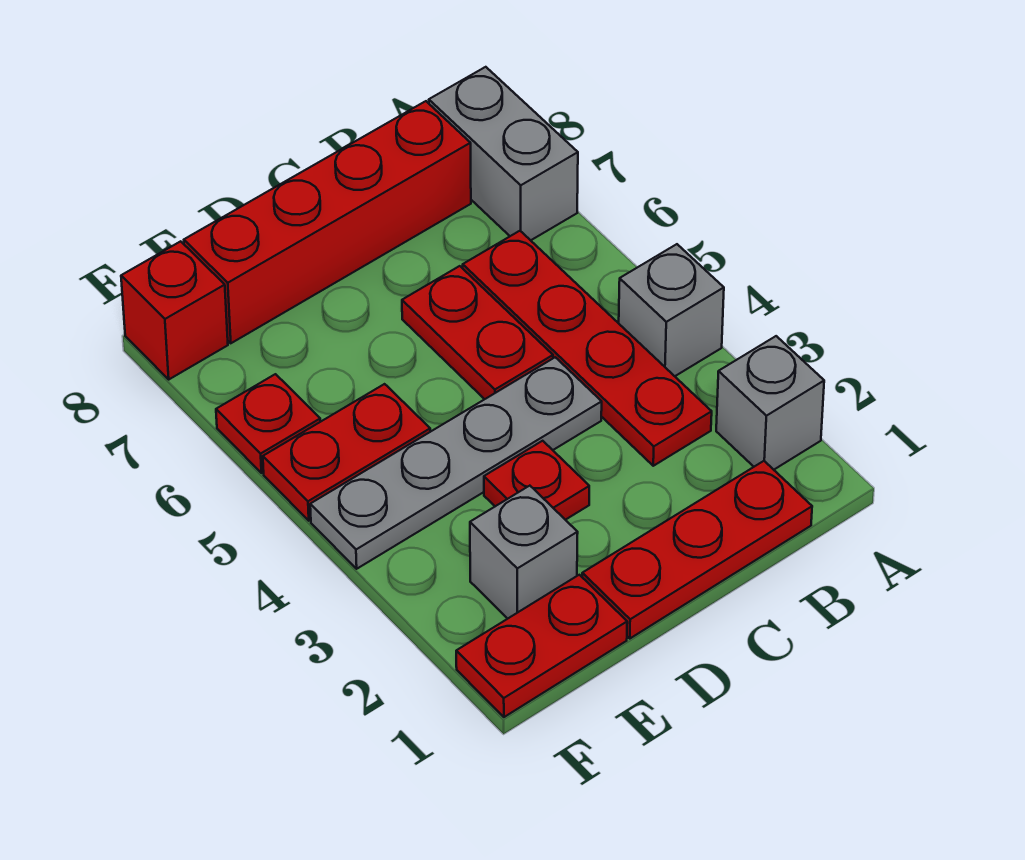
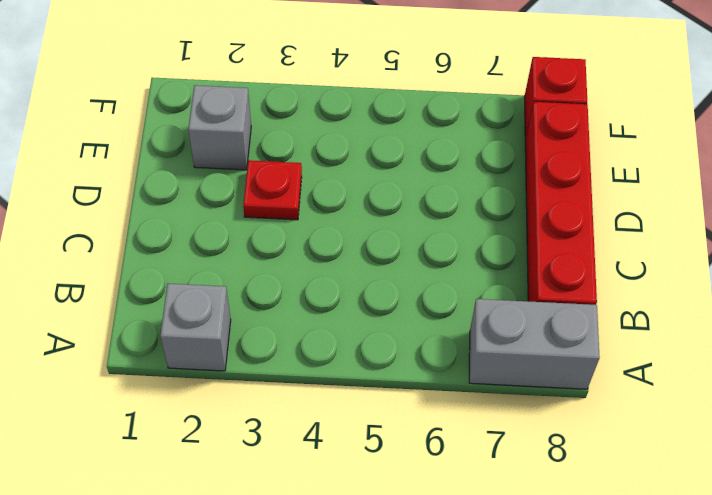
none -> grey brick A4 level 1
none -> red plate B1:D1 level 1
none -> red plate B3:B6 level 1

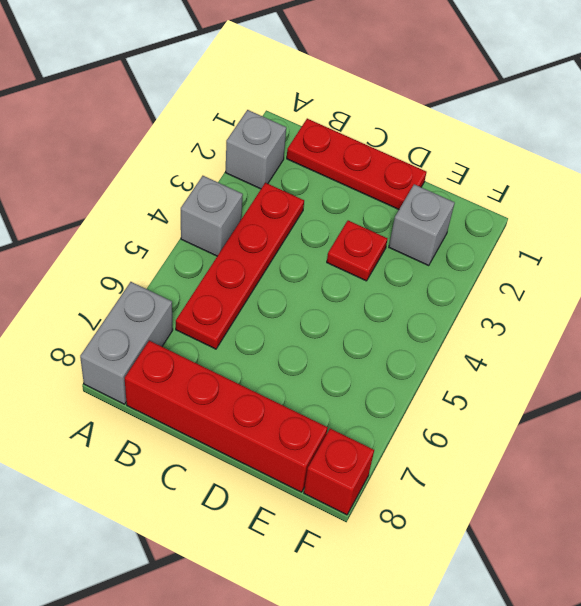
none -> grey plate C4:F4 level 1
none -> red plate C5:C6 level 1
none -> red plate E1:F1 level 1

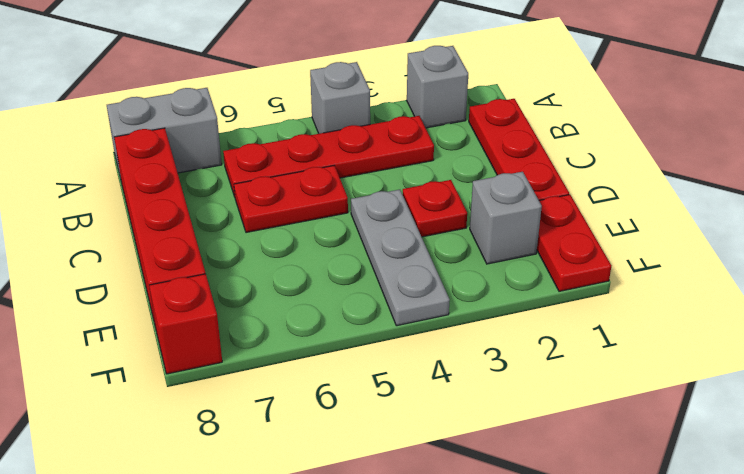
grey plate D4:F4 level 1 -> grey plate C4:F4 level 1
none -> red plate E5:F5 level 1
none -> red plate F6 level 1

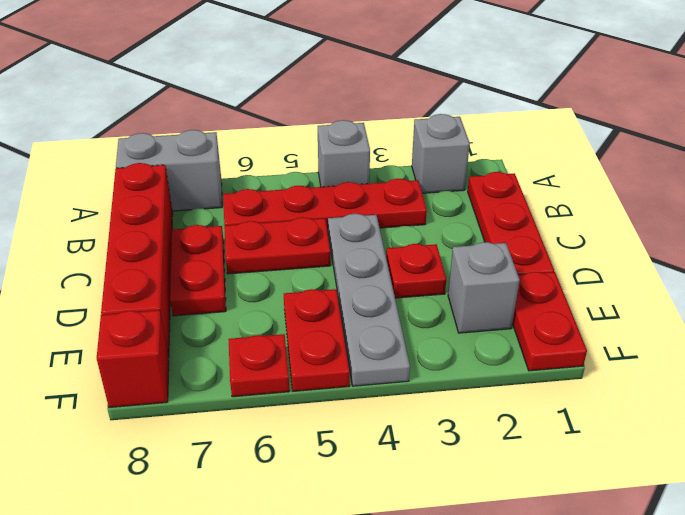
red plate C7:D7 level 1 -> none

